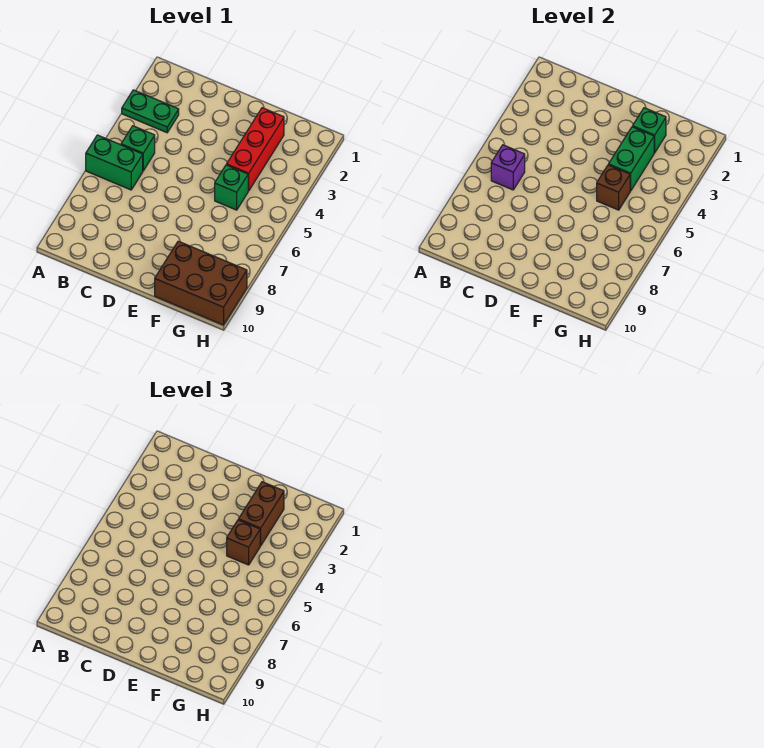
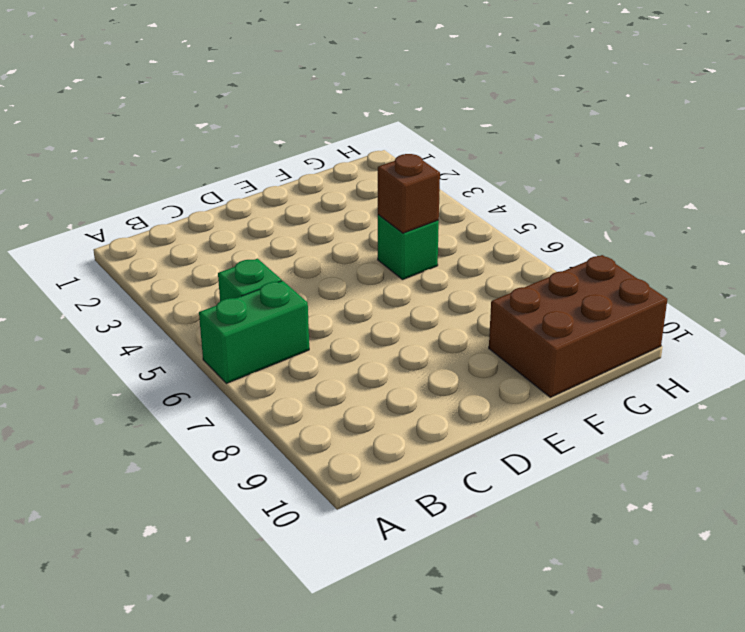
none -> green plate A3:B3 level 1
none -> red brick F2:F4 level 1
none -> purple brick B6 level 2

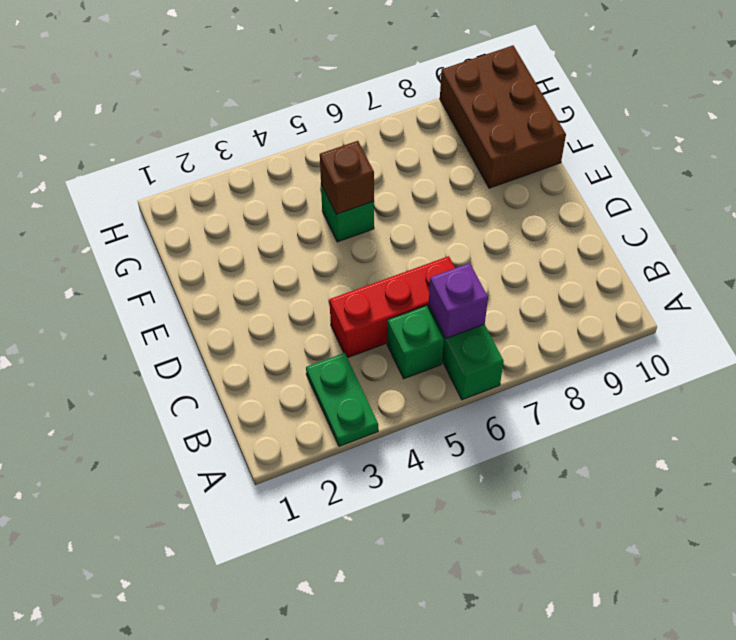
red brick C4:C6 level 1 -> red brick F2:F4 level 1
none -> green brick F2 level 2
none -> green brick F3:F4 level 2
none -> brown brick F2:F3 level 3

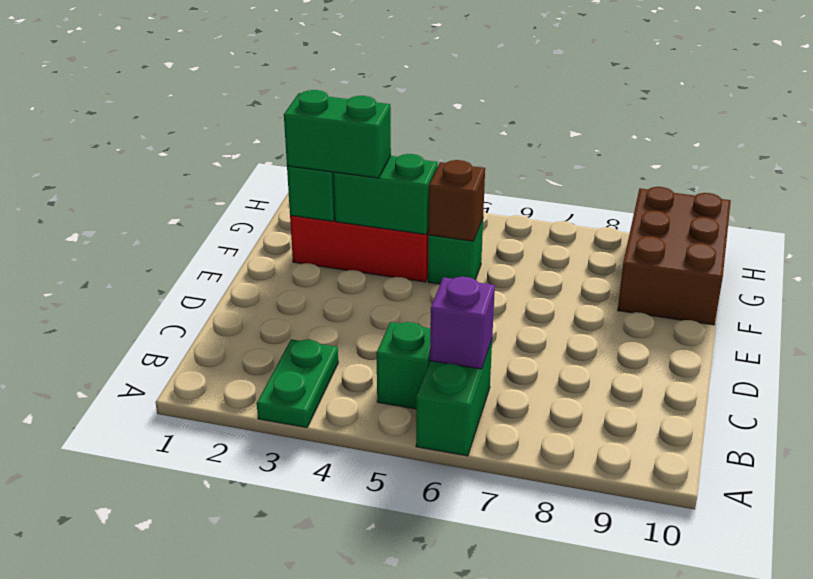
green brick F2:F3 level 3 -> brown brick F2:F3 level 3
none -> brown brick F4 level 3

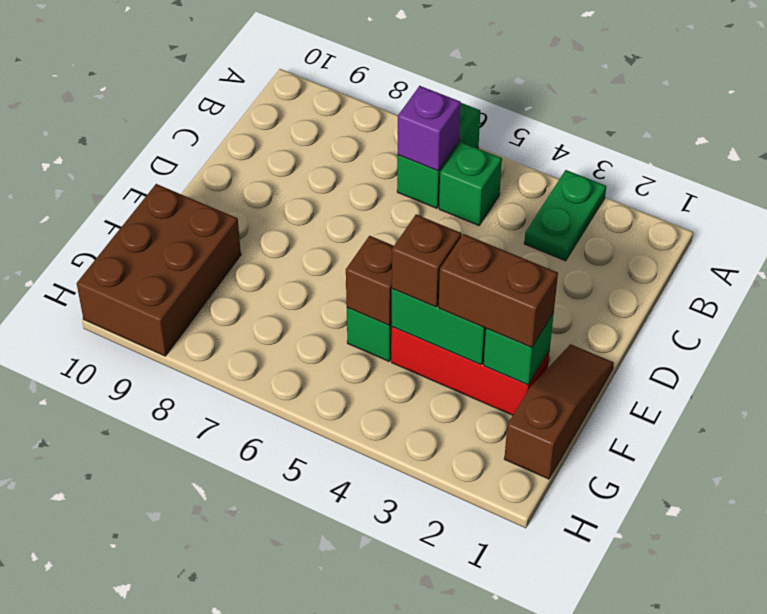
brown slope E1:G1 level 1 top G -> none

